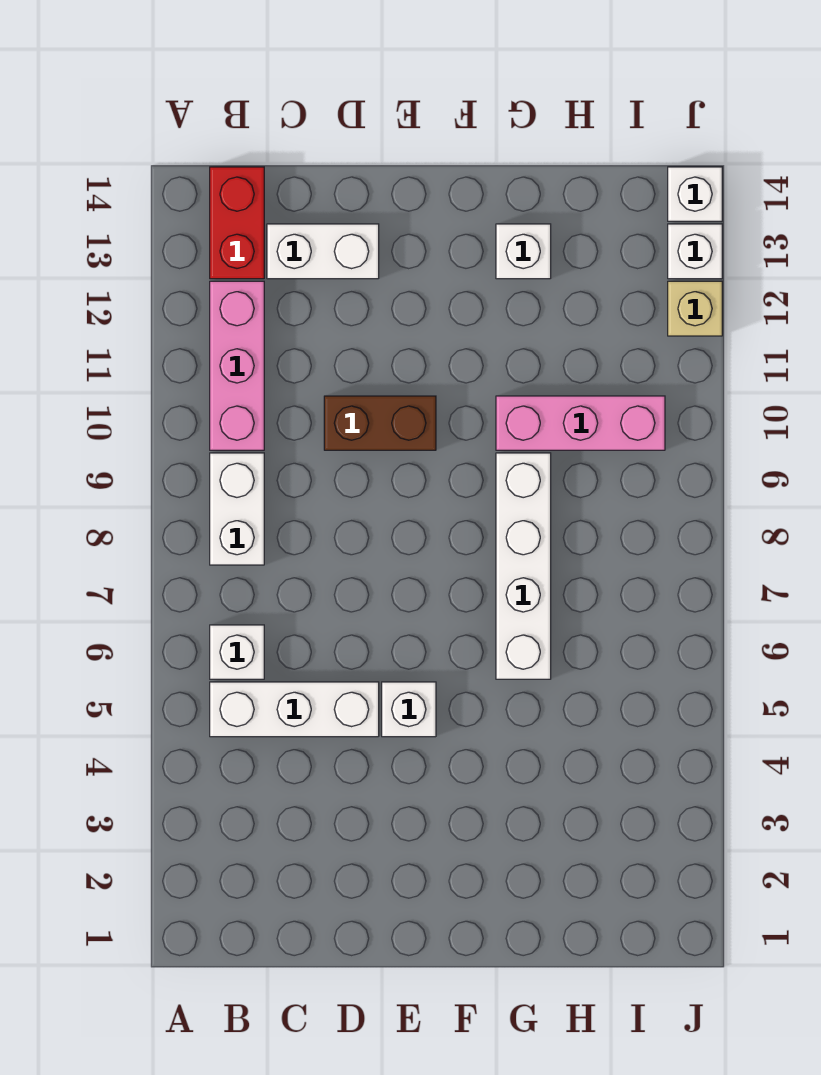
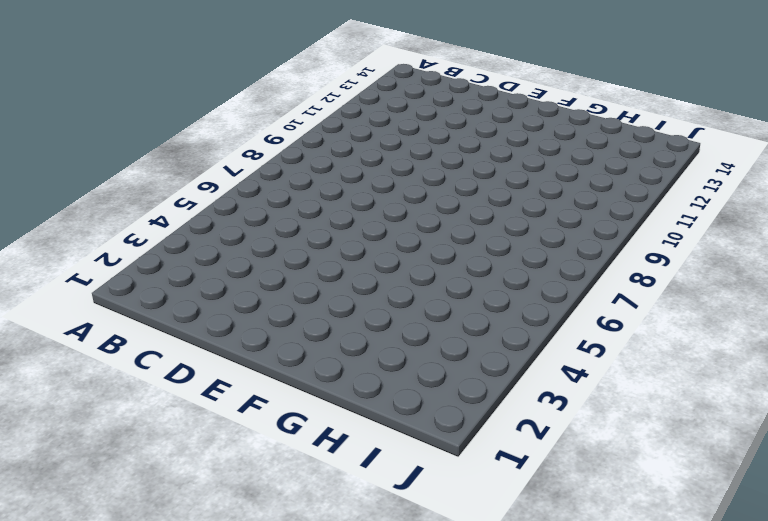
none -> white brick B5:D5 level 1
none -> white brick B6 level 1
none -> white brick B8:B9 level 1

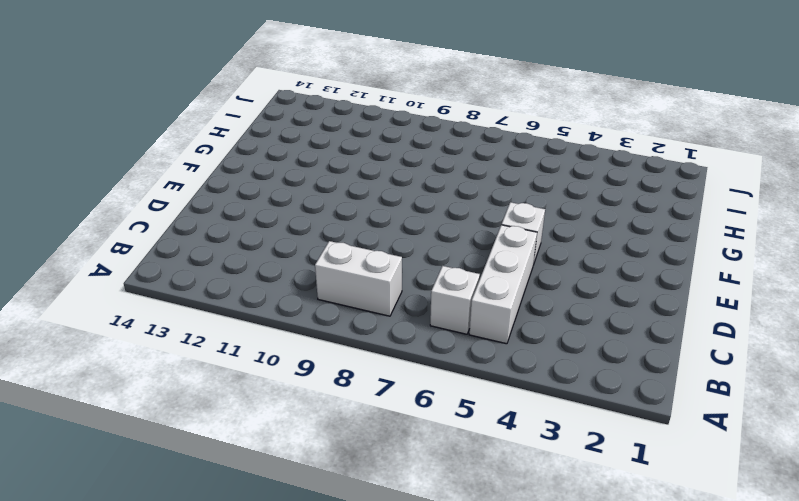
none -> pink brick B10:B12 level 1
none -> red brick B13:B14 level 1
none -> white brick C13:D13 level 1

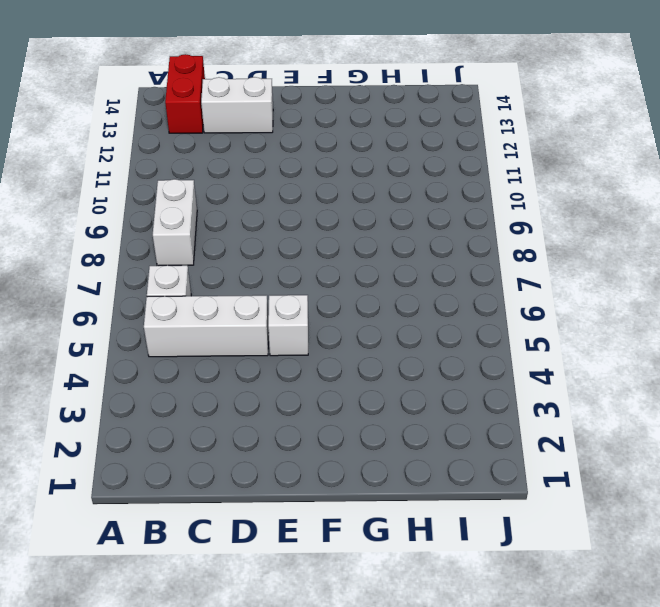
none -> pink brick B10:B12 level 1
none -> brown brick D10:E10 level 1
none -> white brick G6:G9 level 1

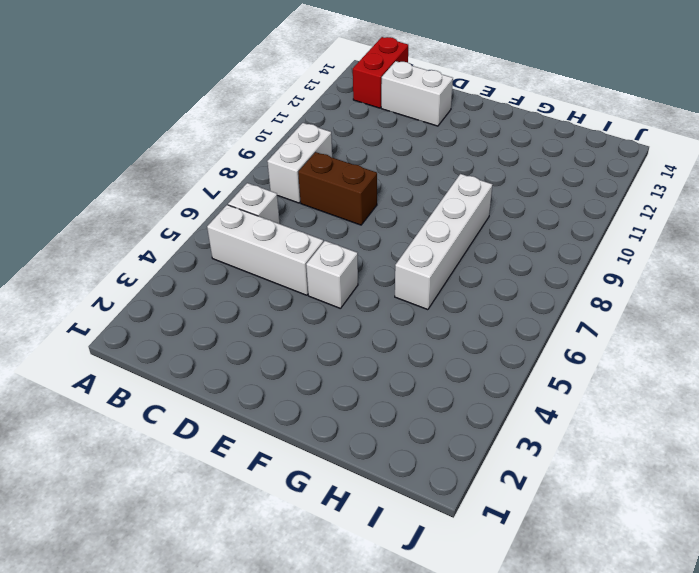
brown brick C8:D8 level 1 -> brown brick D10:E10 level 1
none -> pink brick B10:B12 level 1
none -> pink brick G10:I10 level 1
none -> white brick G13 level 1

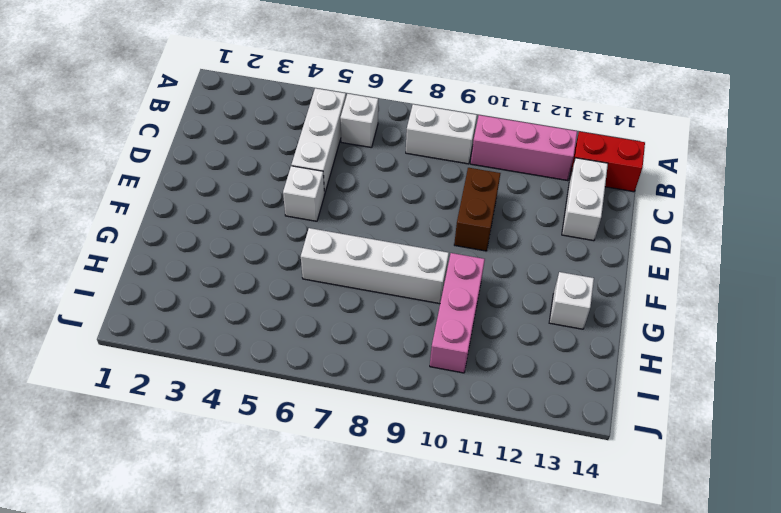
none -> tan brick J12 level 1
none -> white brick J13 level 1
none -> white brick J14 level 1

